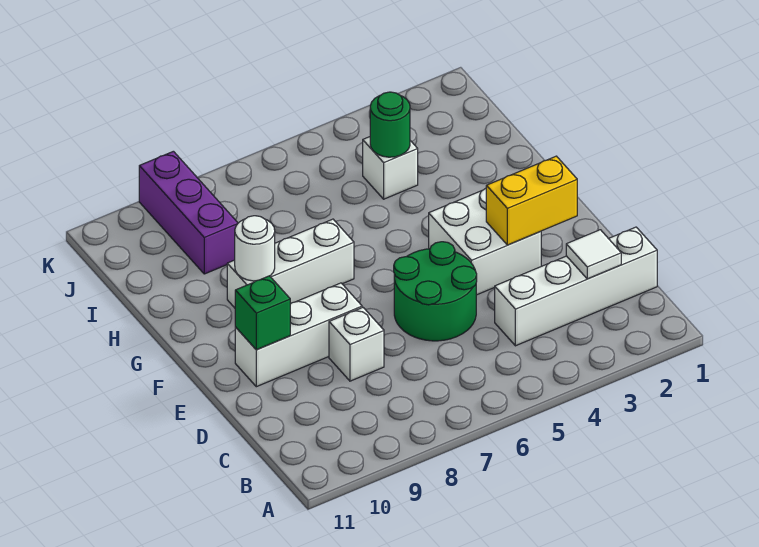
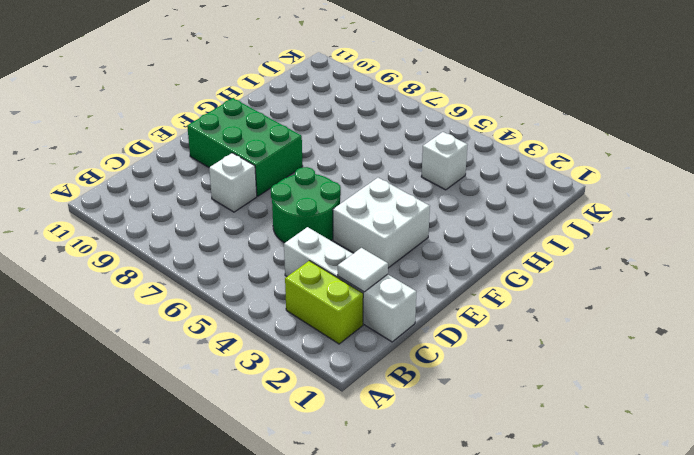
lime brick B2:B3 level 1 -> none
green brick E8:F10 level 1 -> white brick E8:E10 level 1
none -> white brick G7:G9 level 1
none -> purple brick I9:K9 level 1
none -> yellow brick E2:E3 level 2

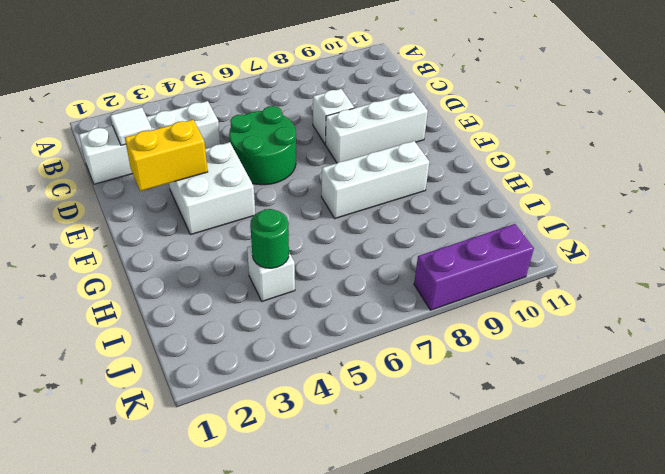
purple brick K8:K10 level 1 -> purple brick I9:K9 level 1
none -> green brick E10 level 2
none -> white round brick G9 level 2

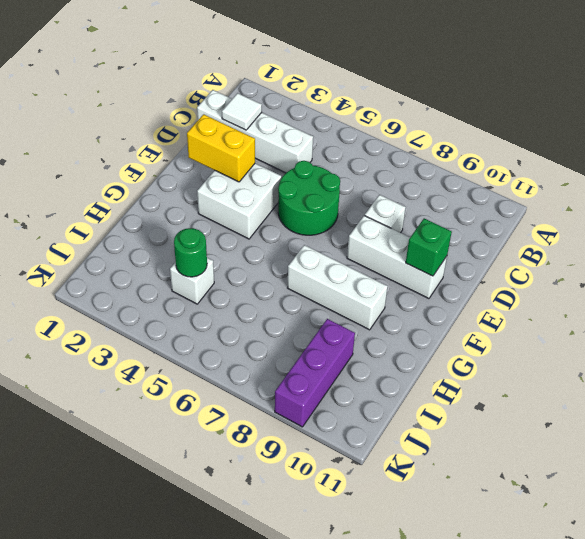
none -> white round brick G9 level 2

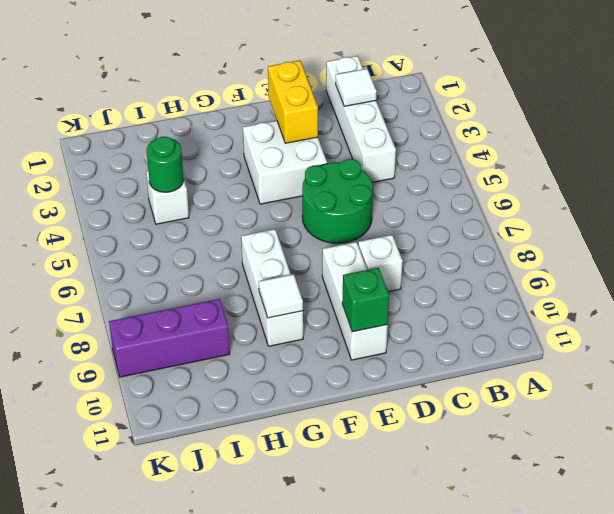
white tile G9 level 2 -> white round brick G9 level 2

